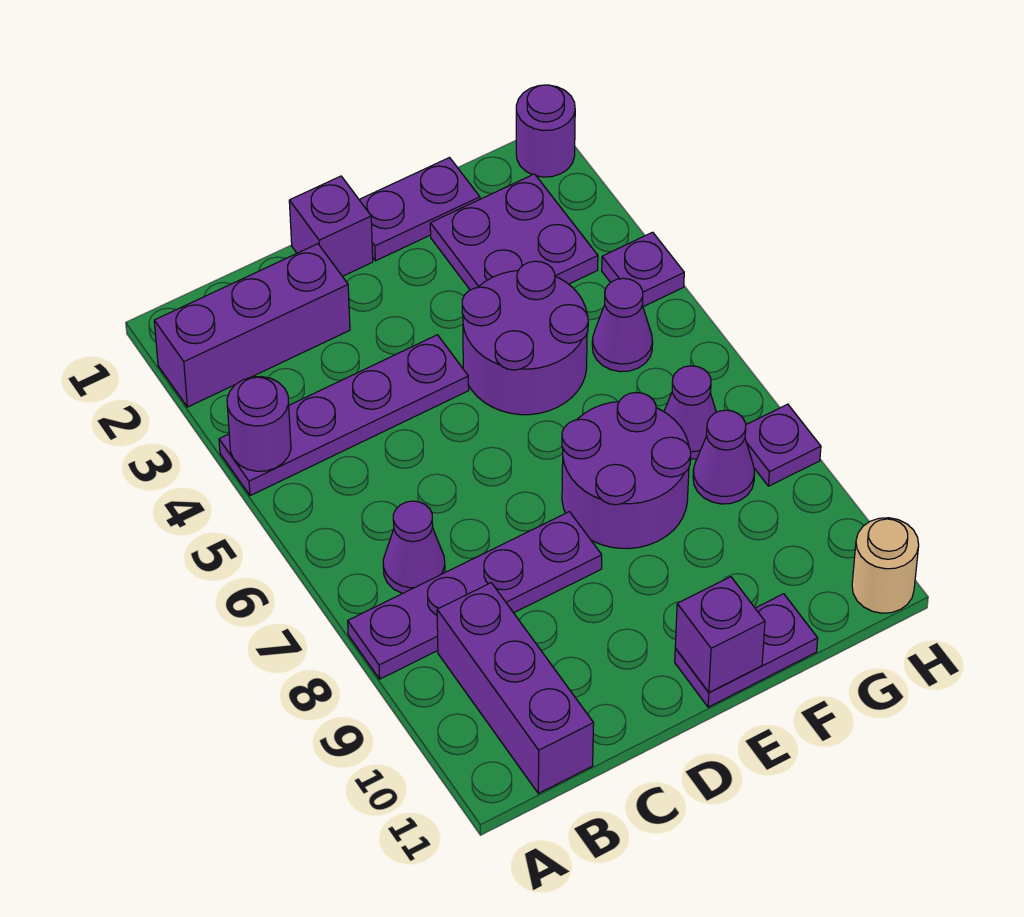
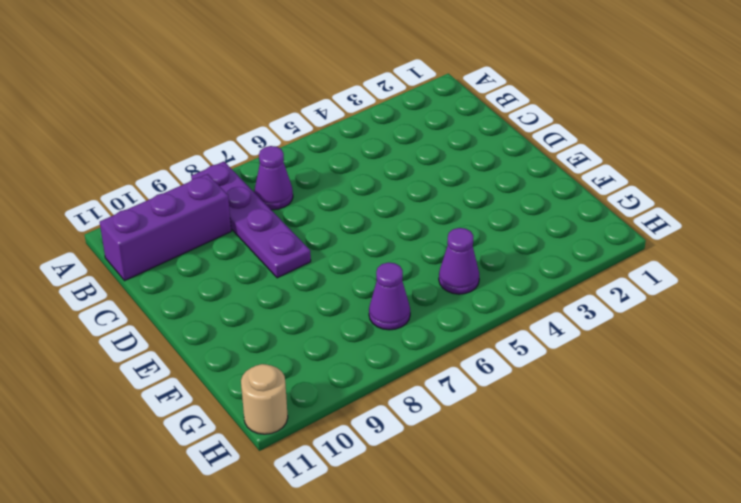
none -> purple brick A2:C2 level 1
none -> purple plate A4:D4 level 1
none -> purple brick D1 level 1

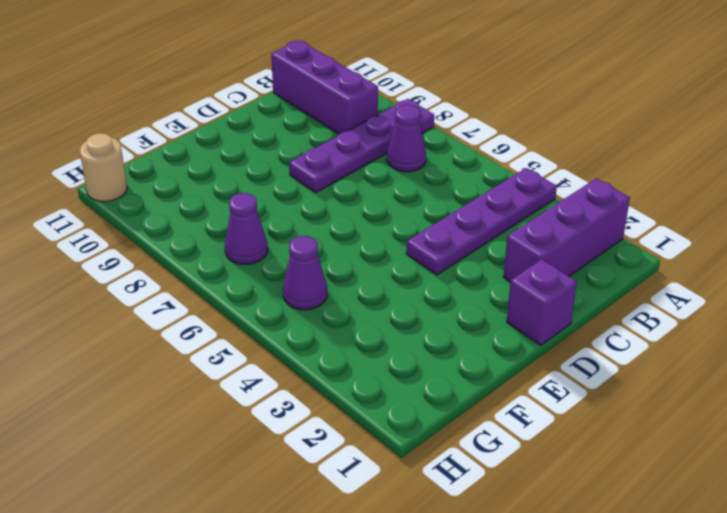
none -> purple plate E1:F1 level 1
none -> purple round brick E4:F5 level 1
none -> purple round brick E7:F8 level 1

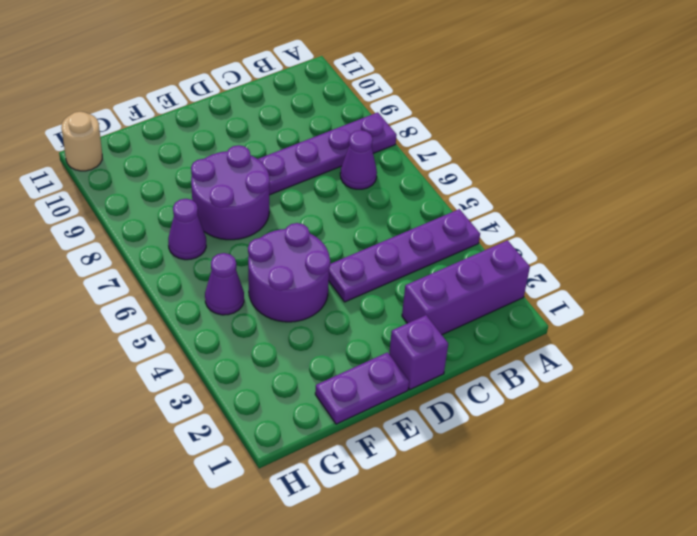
none -> purple brick B9:B11 level 1
none -> purple plate E11:F11 level 1
none -> purple plate F2:G3 level 1

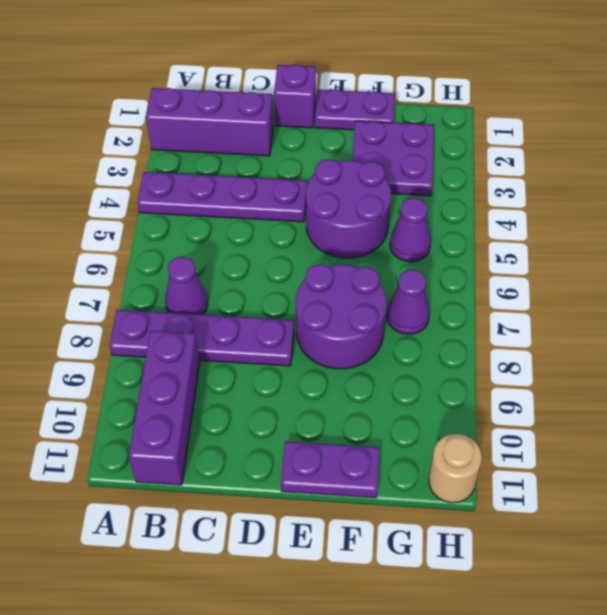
none -> purple cone G8 level 1
none -> purple round brick H1 level 1
none -> purple plate H4 level 1

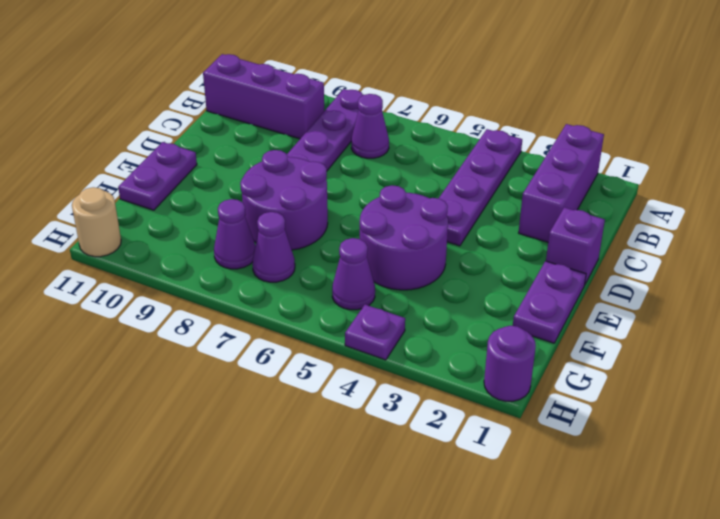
none -> purple plate F2:G3 level 1
none -> purple plate H8 level 1
none -> purple round brick A4 level 2

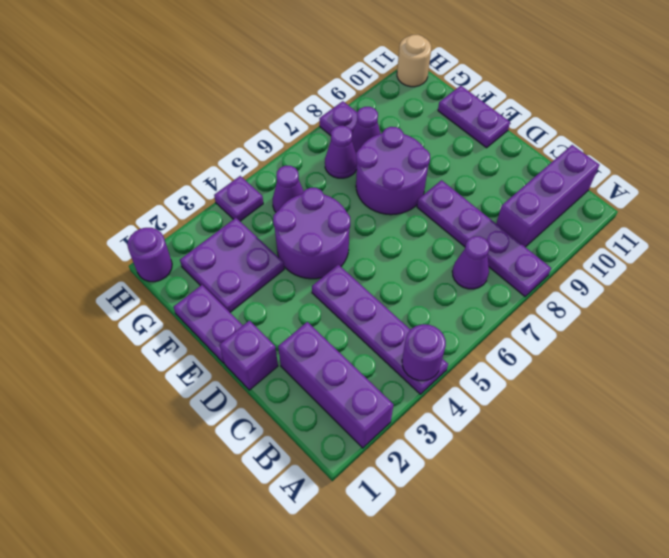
none -> purple brick E11 level 2

